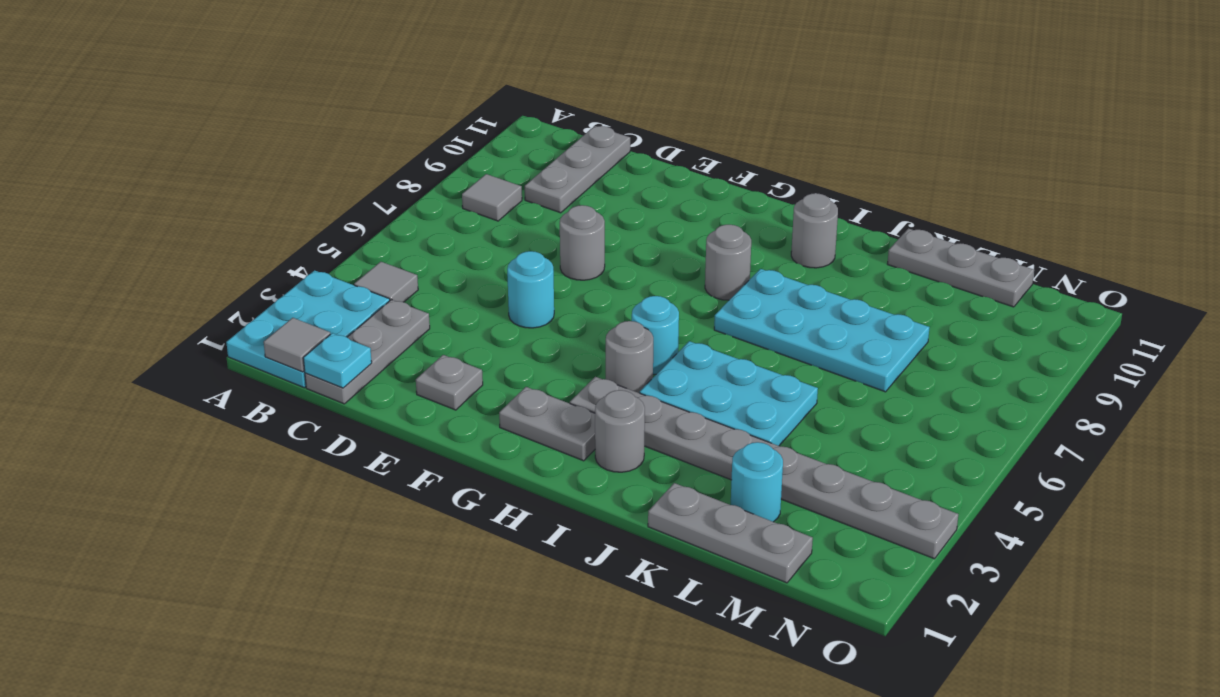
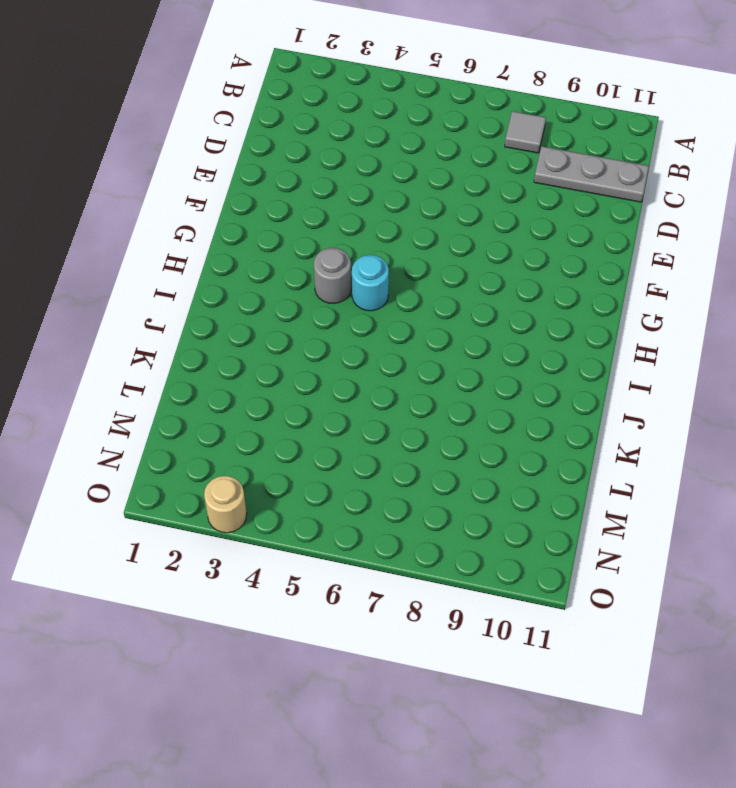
tan round brick O3 level 1 -> grey plate H3:O3 level 1
none -> cyan plate A1:B3 level 1
none -> grey tile B4 level 1
none -> grey plate C1:C3 level 1

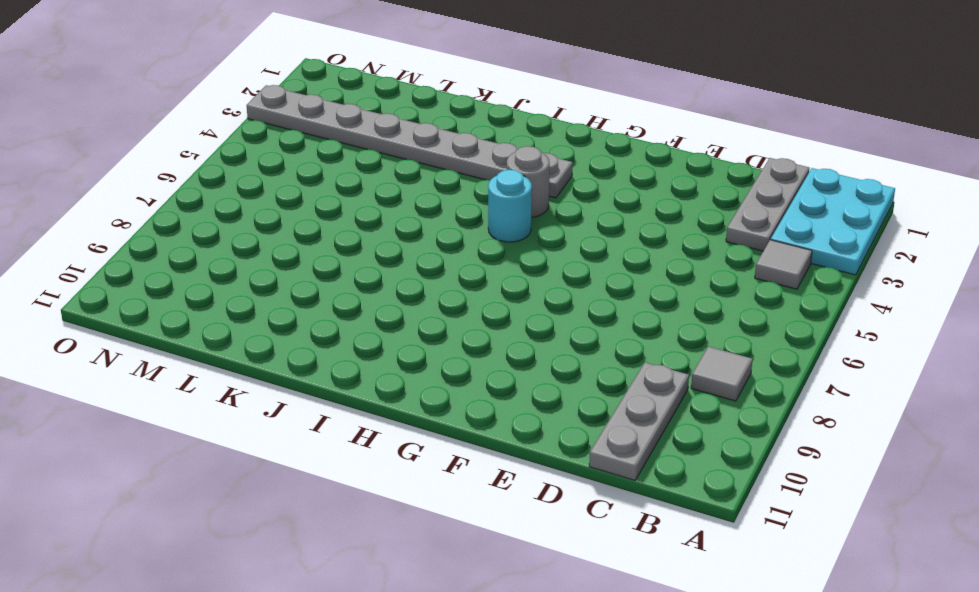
none -> grey plate E2 level 1
none -> cyan round brick E5 level 1
none -> grey round brick E7 level 1

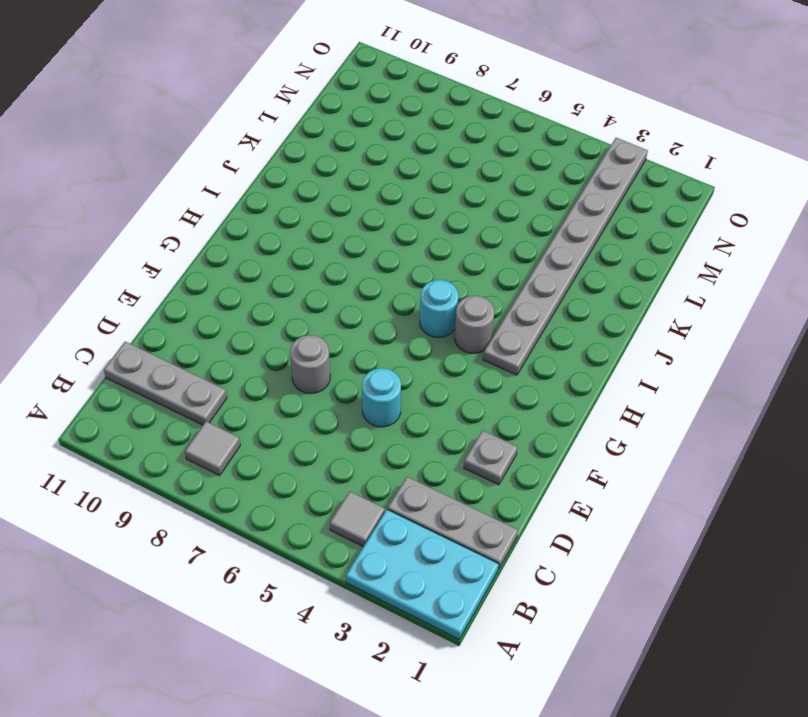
none -> grey plate G2:H2 level 1
none -> grey round brick H8 level 1
none -> grey round brick I2 level 1

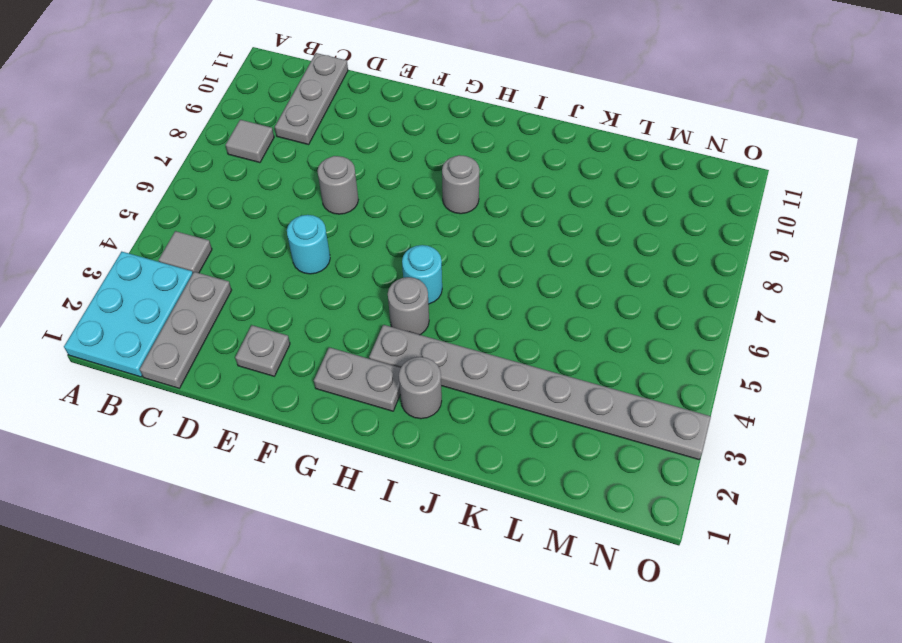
none -> cyan plate I4:K5 level 1
none -> cyan plate I7:L8 level 1
none -> grey round brick I10 level 1

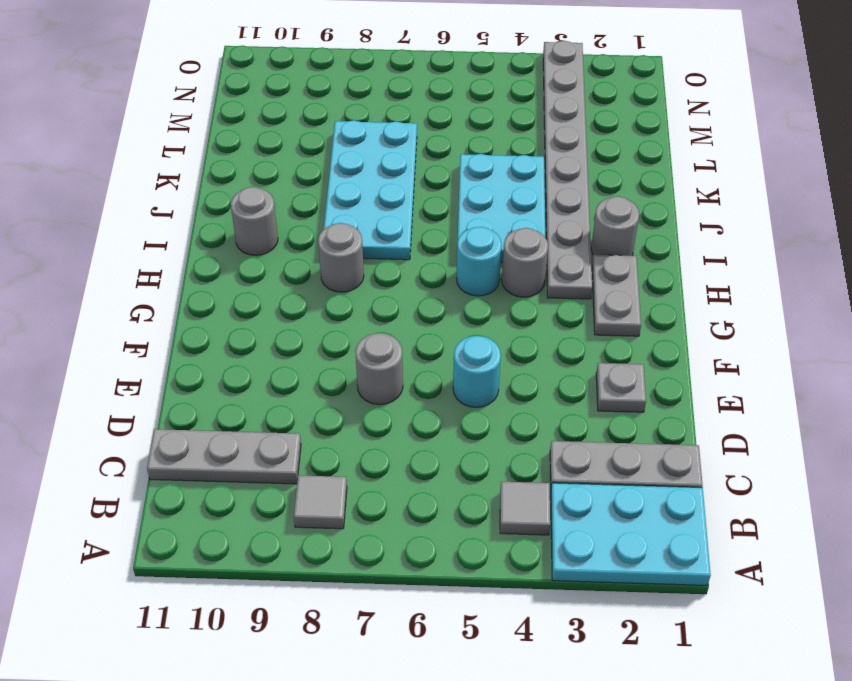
none -> grey plate K1:M1 level 1
none -> grey plate K11:M11 level 1
none -> cyan round brick L2 level 1

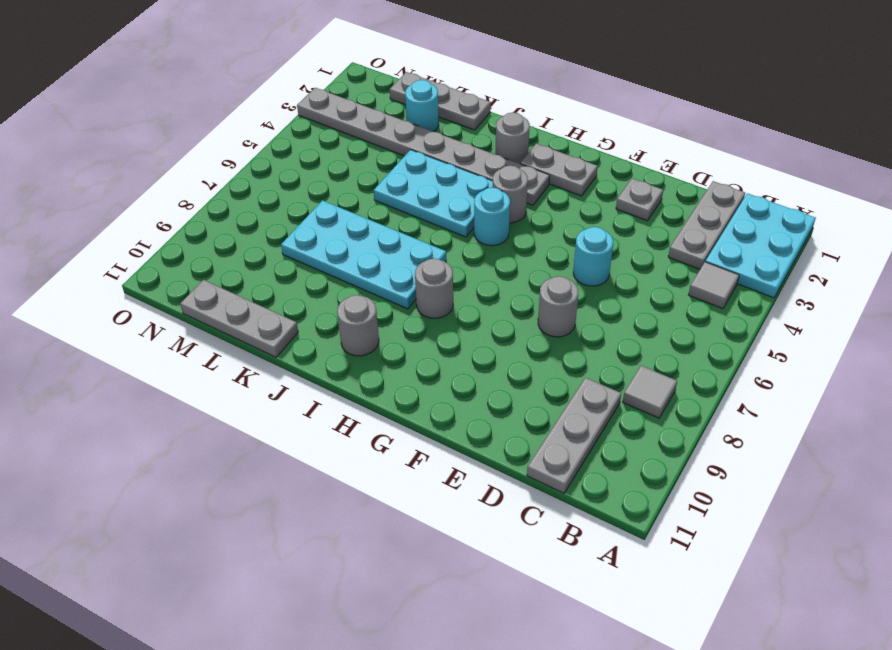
none -> grey tile B1 level 2
none -> cyan plate C1 level 2

